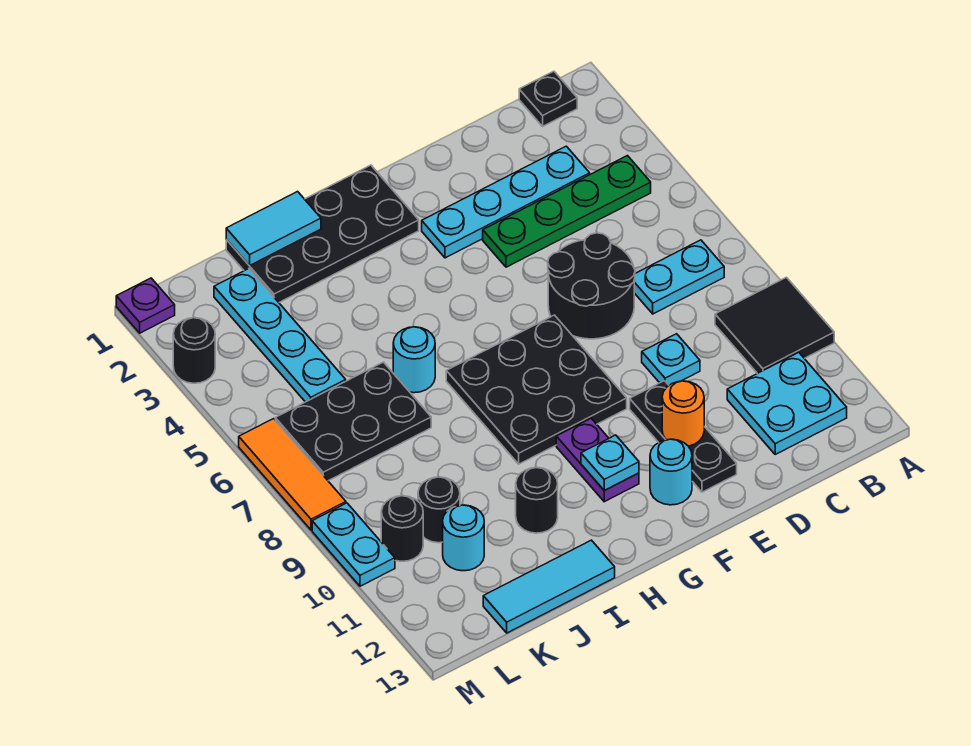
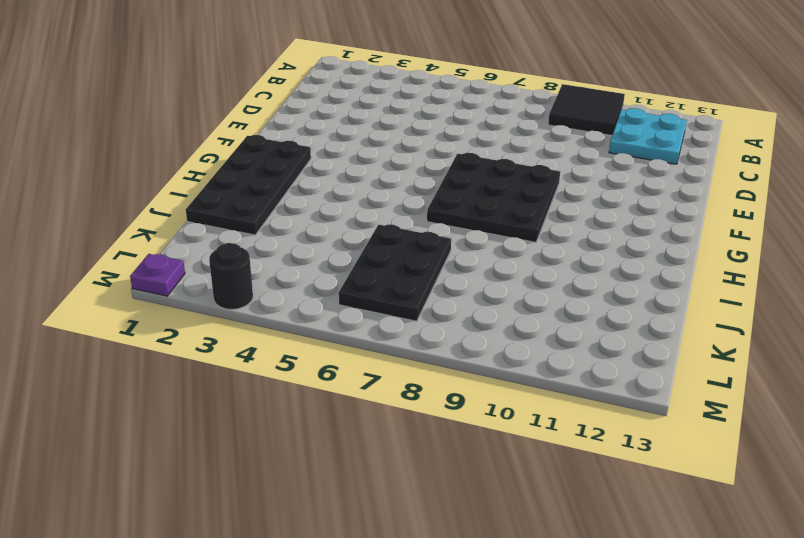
none -> black plate B1 level 1
none -> green plate B4:E4 level 1
none -> cyan plate B7:C7 level 1

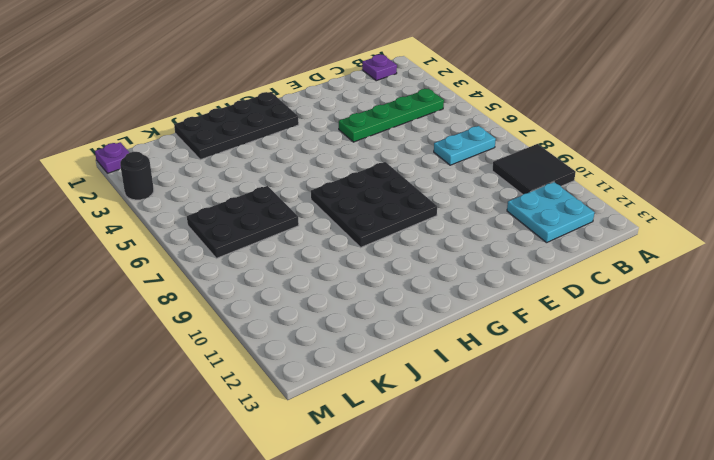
purple plate B1 level 1 -> black plate B1 level 1
none -> cyan plate C3:F3 level 1
none -> black round brick D6:E7 level 1
none -> cyan plate D9 level 1

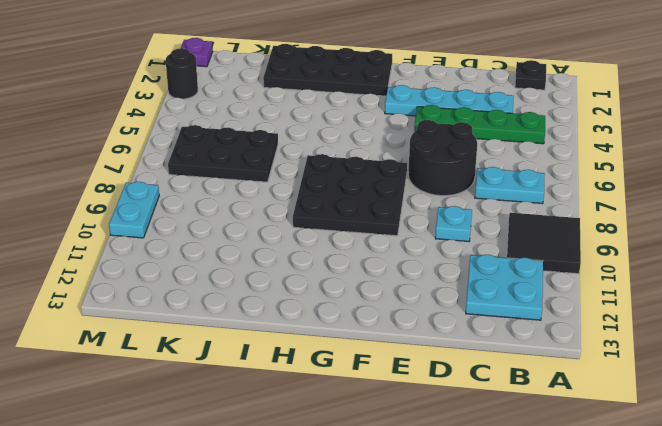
none -> black plate E10:E12 level 1
none -> cyan round brick F12 level 1
none -> purple plate G10:G11 level 1

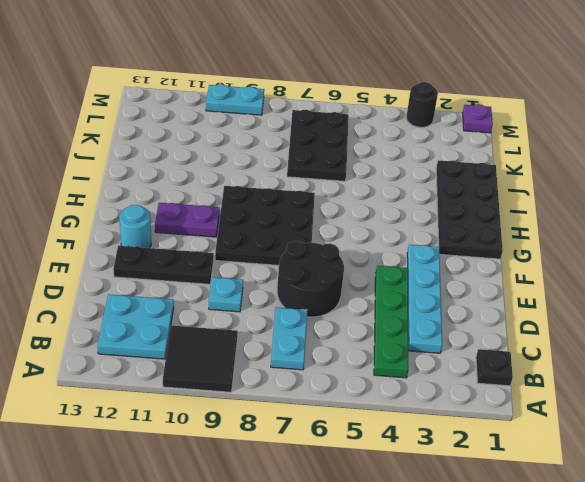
none -> cyan round brick I6 level 1
none -> black round brick I11 level 1
none -> cyan tile I13:K13 level 1

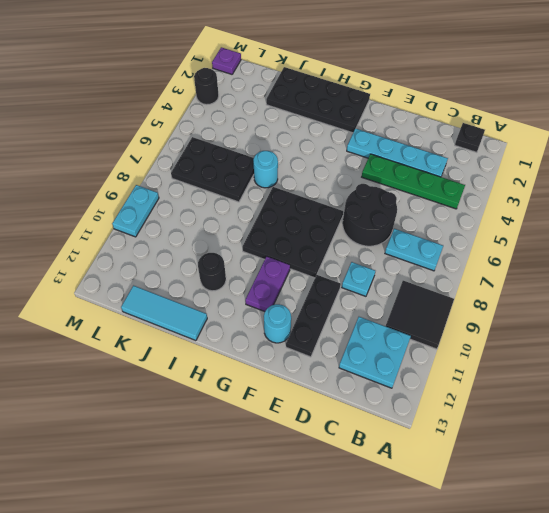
none -> cyan plate K2:K5 level 1
none -> black round brick K10 level 1
none -> cyan round brick K11 level 1

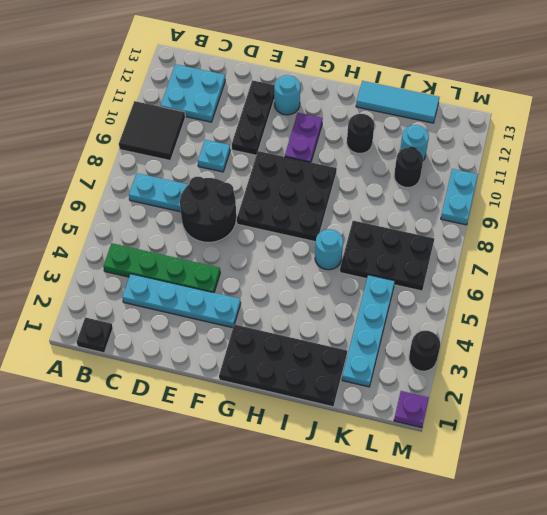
none -> black round brick L10 level 1
none -> orange tile M6:M8 level 1
none -> orange round brick E11 level 2

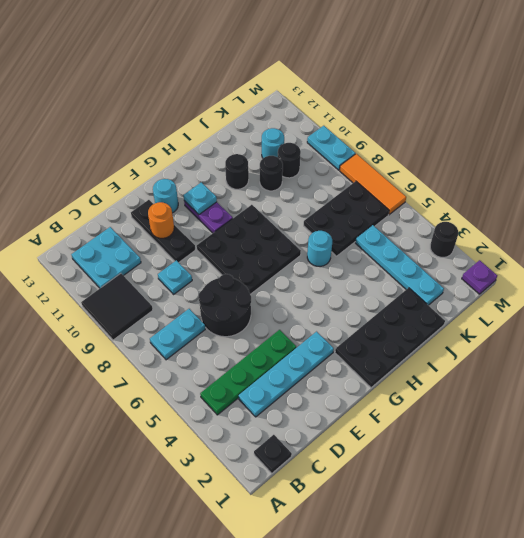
black round brick J10 level 1 -> black round brick L10 level 1
none -> cyan tile I13:K13 level 1
none -> cyan tile I1:J1 level 2

